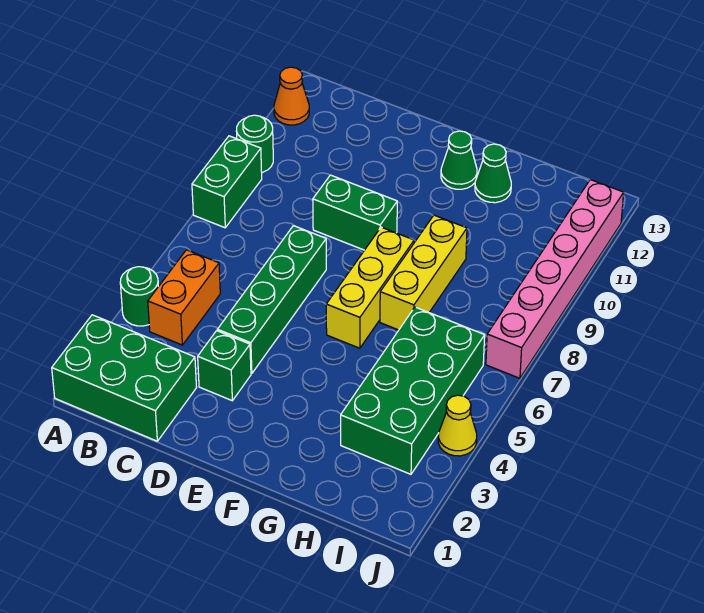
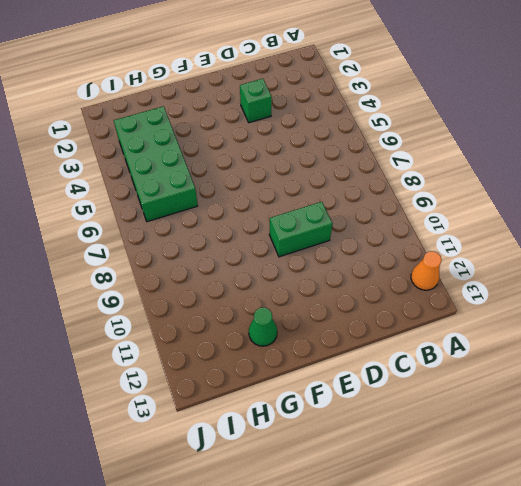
none -> green brick A1:C2 level 1
none -> green round brick A4 level 1
none -> green brick A8:A9 level 1

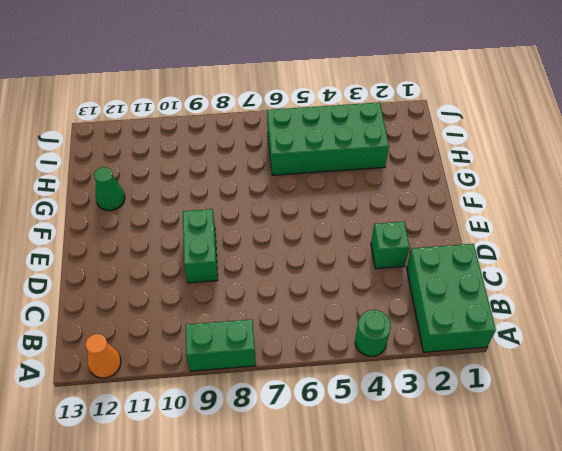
none -> green round brick A10 level 1
none -> orange brick B4:B5 level 1
none -> green brick D4:D7 level 1

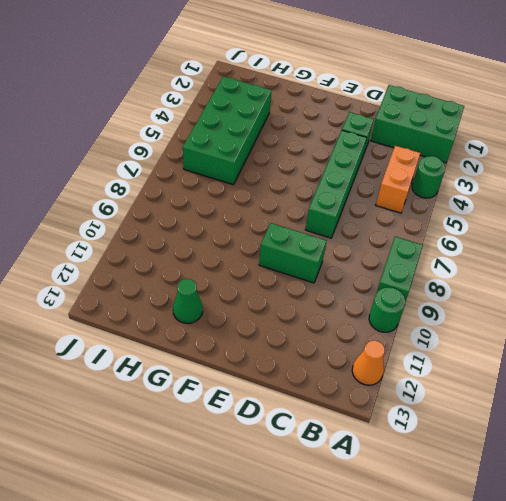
none -> yellow brick F6:F8 level 1
none -> green cone F12 level 1
none -> yellow brick G7:G9 level 1

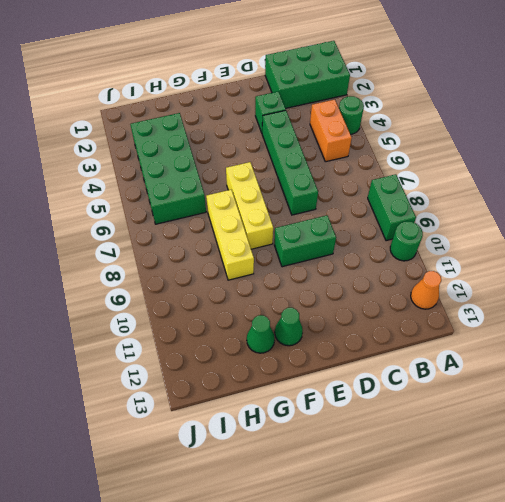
none -> yellow cone J4 level 1
none -> pink brick J7:J12 level 1

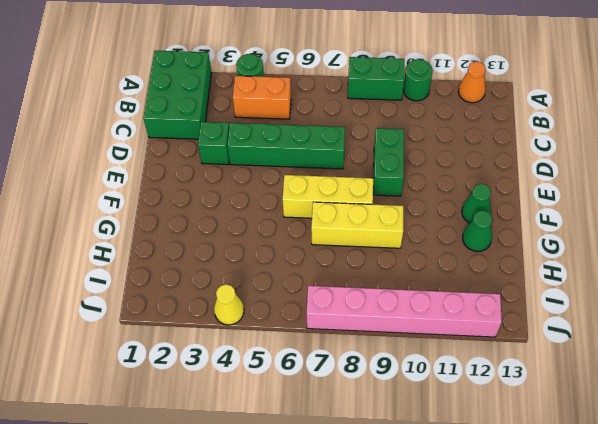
none -> green brick H3:I6 level 1

